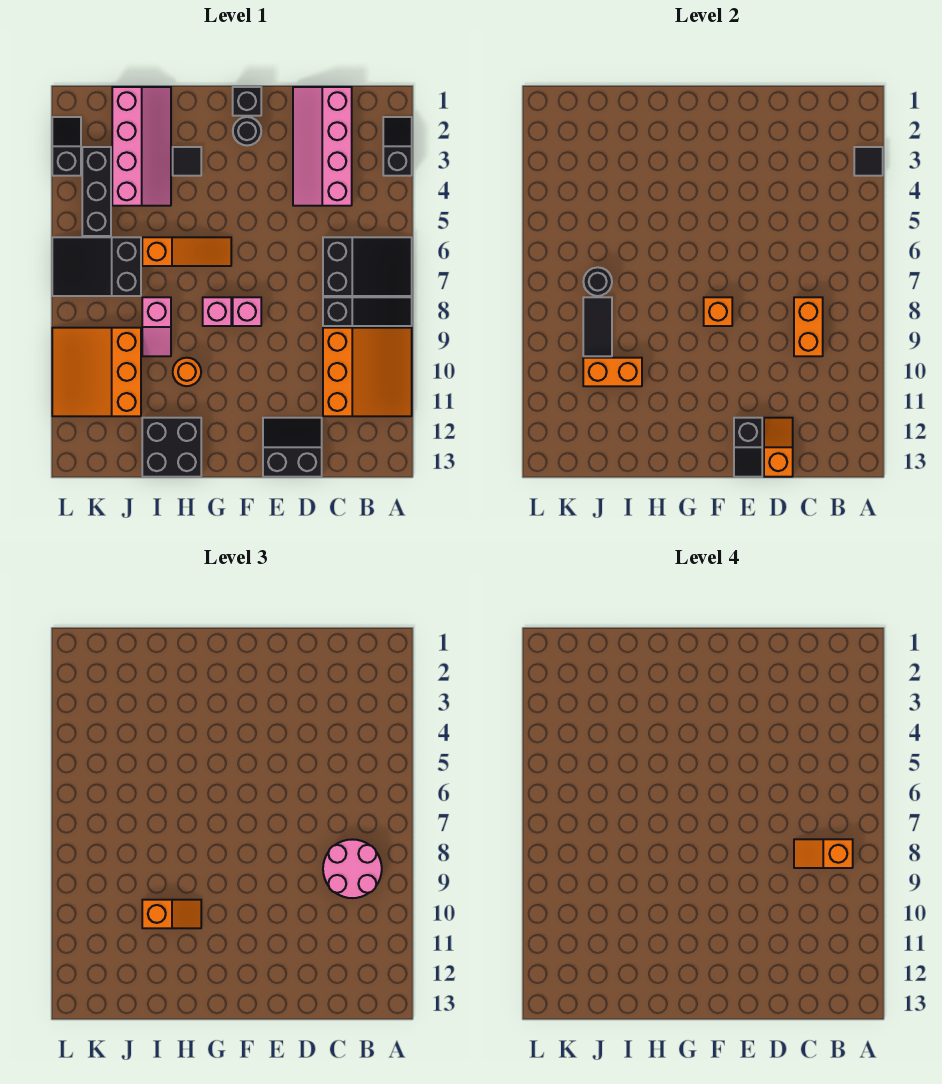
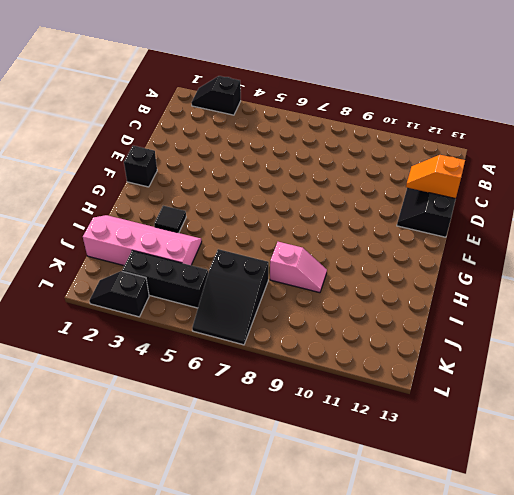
none -> black slope A6:C7 level 1 top C
none -> black slope A8:C8 level 1 top C
none -> orange slope A9:C11 level 1 top C
none -> pink slope C1:D4 level 1 top C

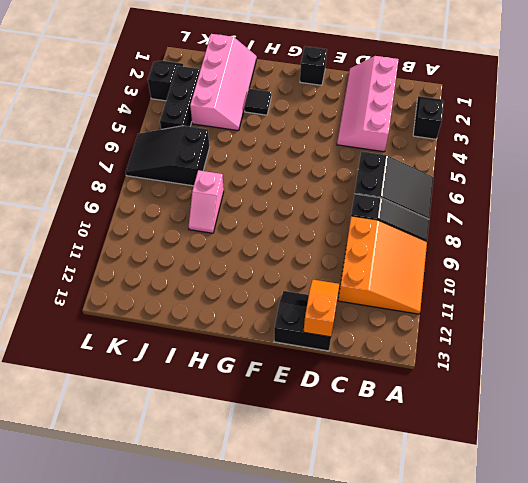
none -> black round brick F2 level 1
none -> pink brick F8 level 1
none -> orange slope G6:I6 level 1 top I
none -> pink brick G8 level 1

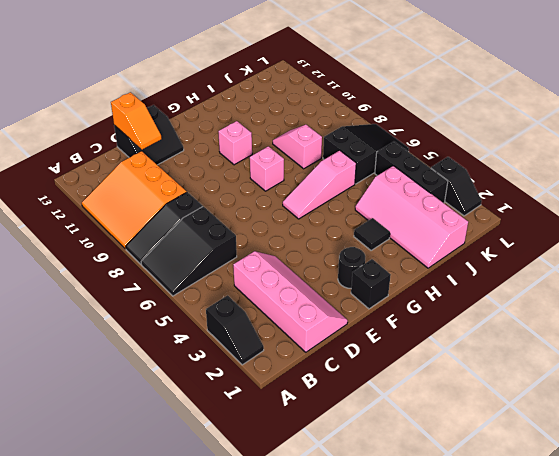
pink slope G6:I6 level 1 top I -> orange slope G6:I6 level 1 top I
pink brick G10 level 1 -> pink brick F8 level 1
none -> orange round brick H10 level 1
none -> black brick H12:I13 level 1
none -> orange slope J9:L11 level 1 top J
none -> black tile A3 level 2

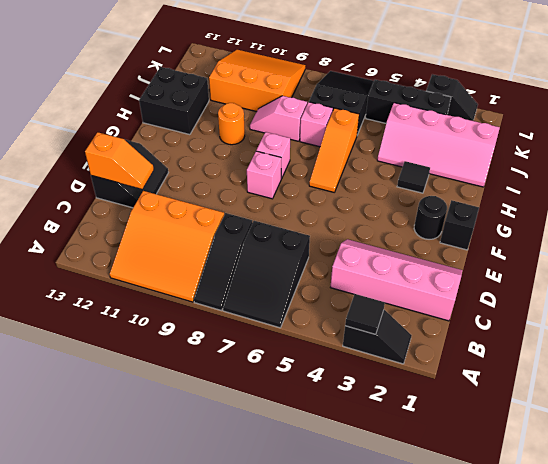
pink brick I7 level 1 -> none
none -> orange brick C8:C9 level 2
none -> black slope E12:E13 level 2 top 12
none -> orange brick F8 level 2
none -> orange brick I10:J10 level 2

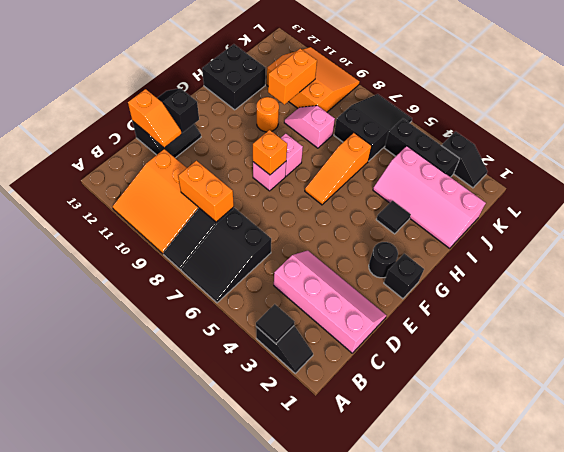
none -> black round brick J7 level 2
none -> black tile J8:J9 level 2
none -> pink round brick B8:C9 level 3
none -> orange slope H10:I10 level 3 top I

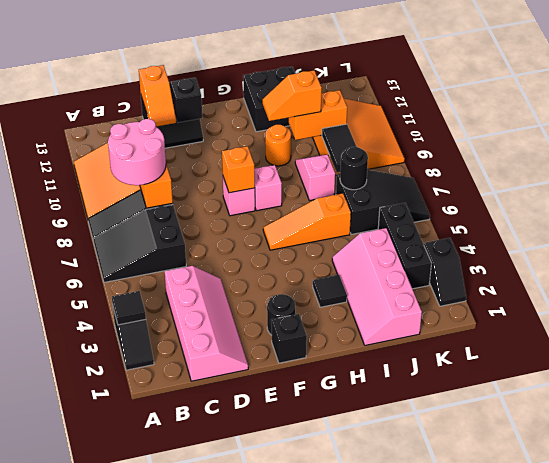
none -> orange slope B8:C8 level 4 top B

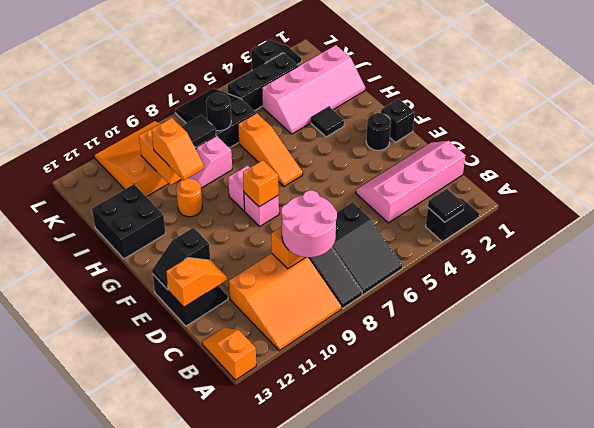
orange slope A13:B13 level 1 top A -> orange slope B8:C8 level 4 top B

